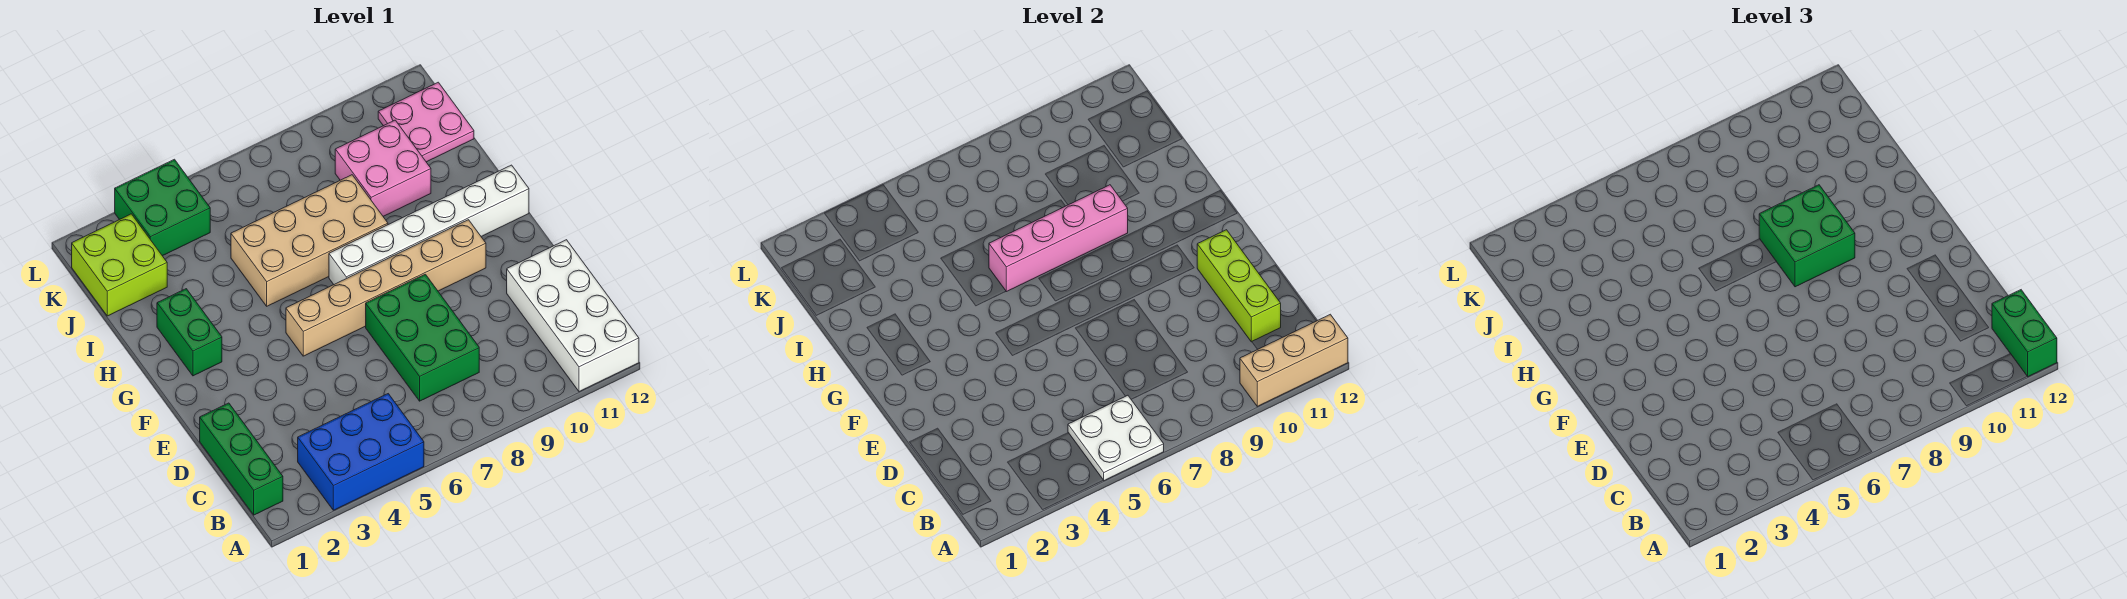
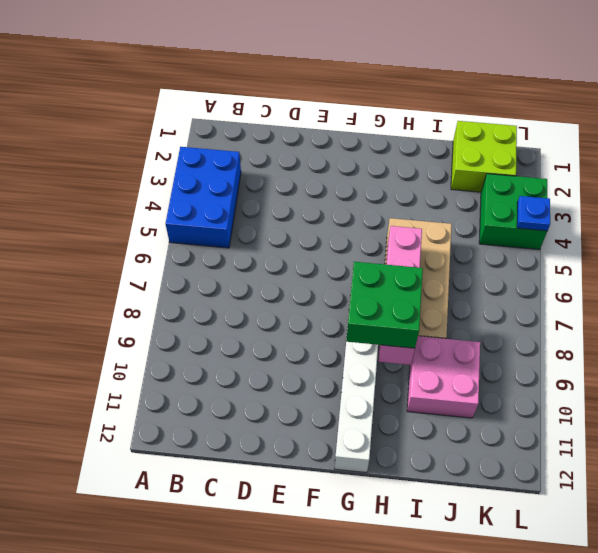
blue plate L4 level 2 -> none
none -> white brick A11:D12 level 1
none -> green brick B1:D1 level 1
none -> green brick C7:E8 level 1

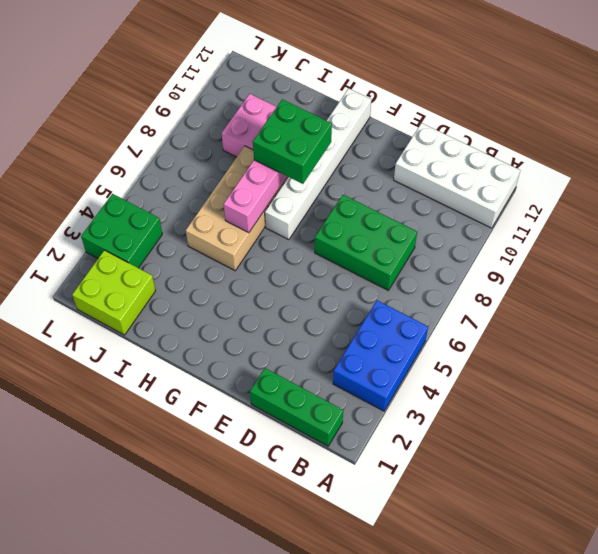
none -> tan brick F5:F10 level 1
none -> green brick G2:H2 level 1
none -> pink plate J11:K12 level 1

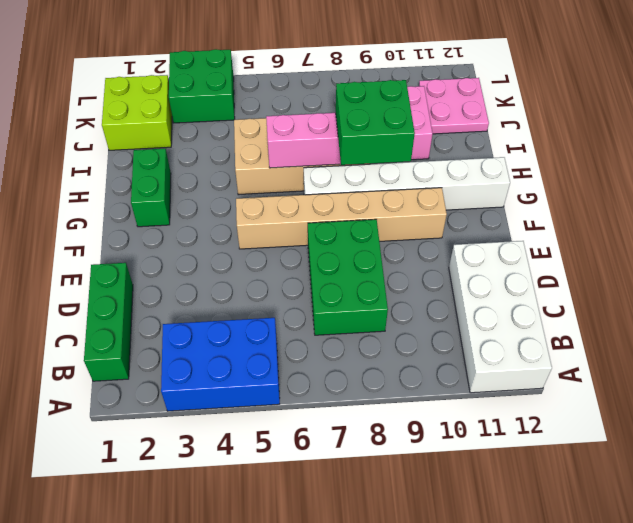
none -> white plate A5:B6 level 2
none -> tan brick A10:A12 level 2
none -> lime brick C11:E11 level 2

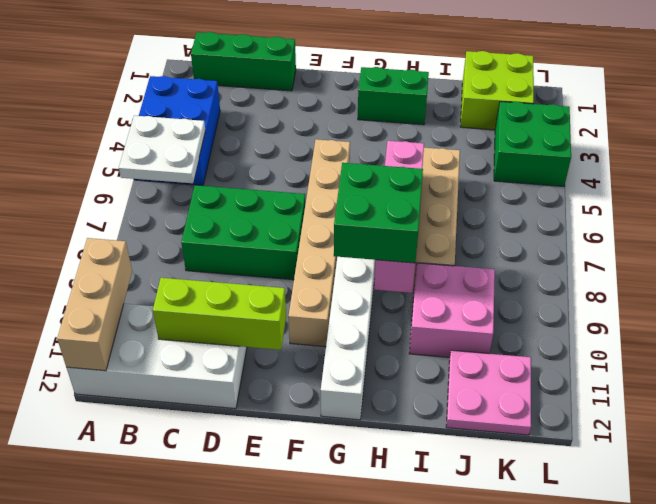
none -> green brick A12:B12 level 3

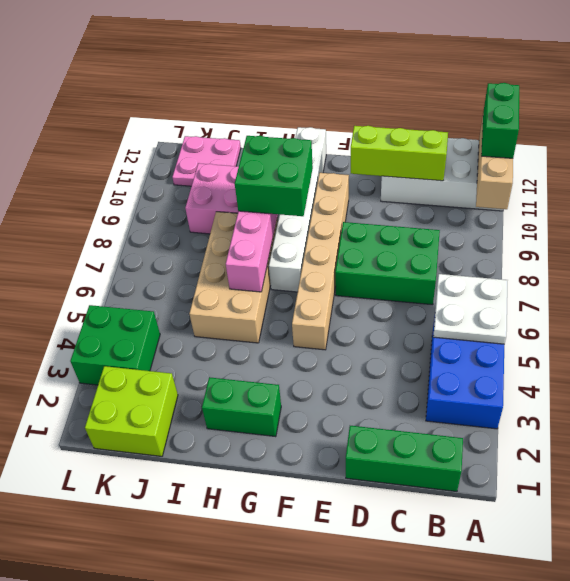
green brick A11:A12 level 3 -> green brick A12:B12 level 3

